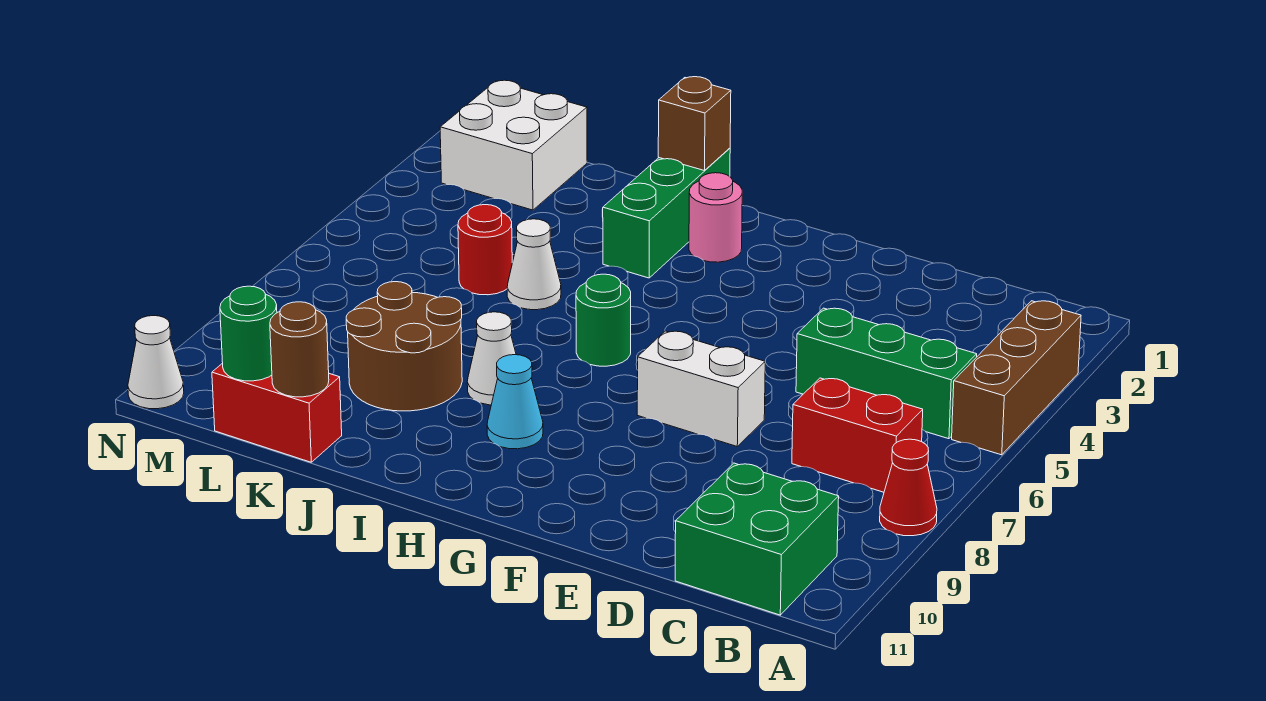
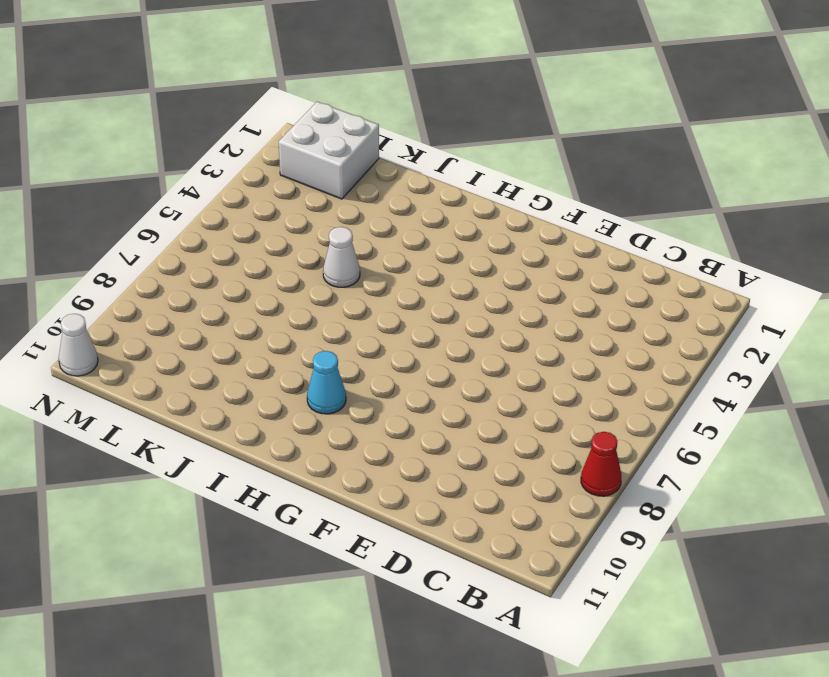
none -> brown brick A3:A5 level 1
none -> green brick B5:D5 level 1
none -> red brick B7:C7 level 1

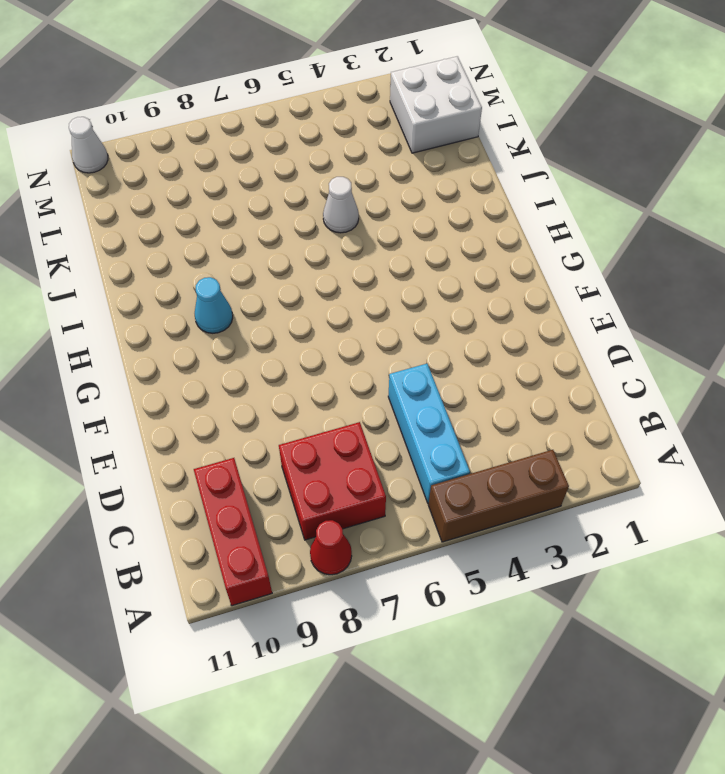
red brick A10:C10 level 1 -> green brick B10:C11 level 1
cyan brick B5:D5 level 1 -> green brick B5:D5 level 1
red brick B7:C8 level 1 -> red brick B7:C7 level 1
none -> white brick E7:F7 level 1
none -> pink round brick H2 level 1
none -> green round brick H6 level 1

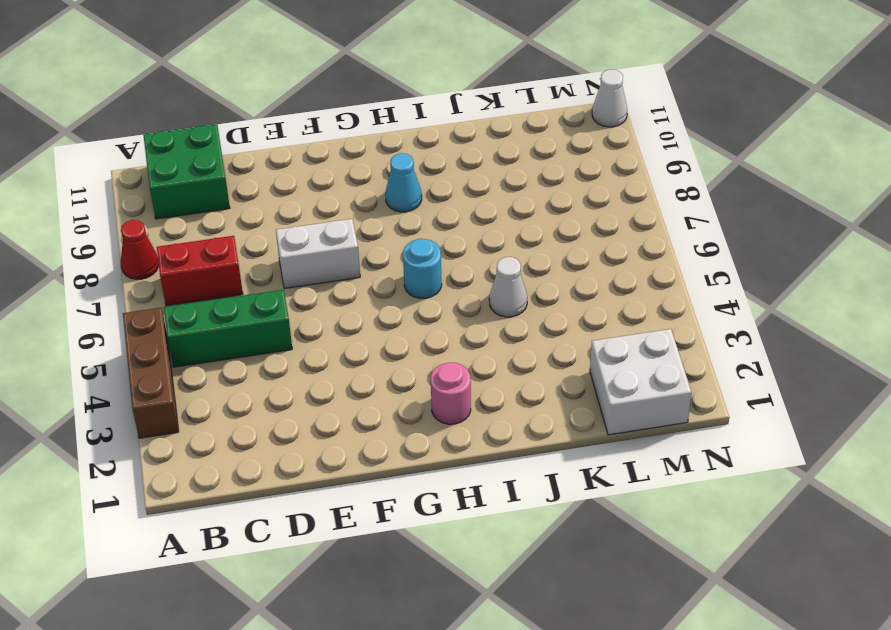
cyan round brick H6 level 1 -> green round brick H6 level 1
none -> green brick I1:I3 level 1
none -> white cone I8 level 1
none -> brown round brick J8:K9 level 1

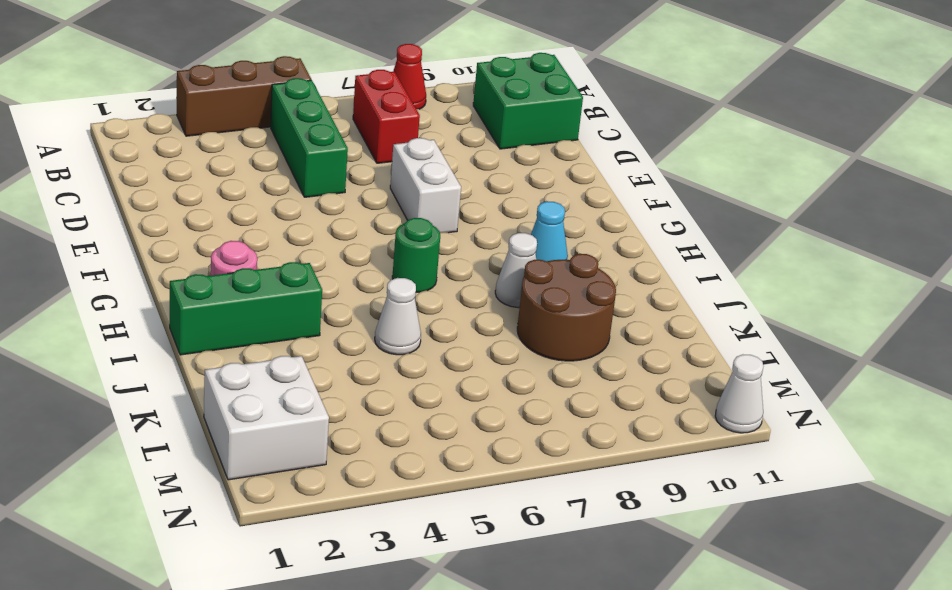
none -> red round brick K5 level 1
none -> red brick K11:L11 level 1
none -> brown brick I1 level 2

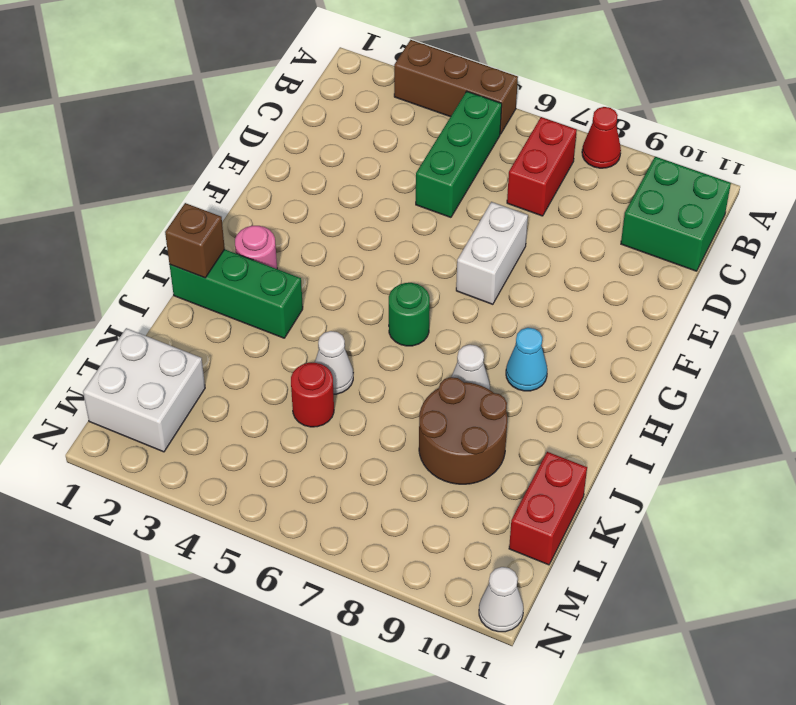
none -> brown round brick K11 level 2
none -> green round brick L11 level 2

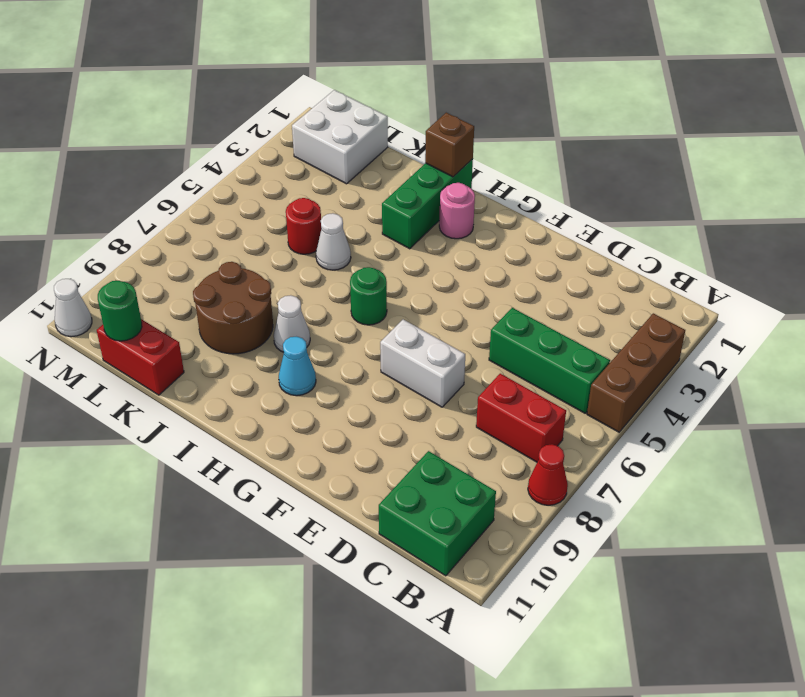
none -> brown round brick K11 level 2

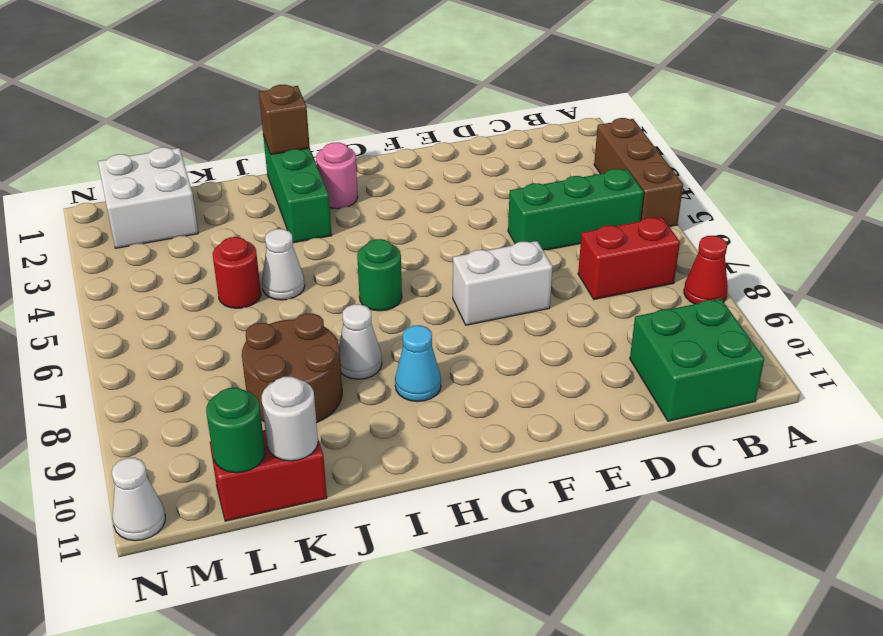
white round brick K11 level 2 -> brown round brick K11 level 2

